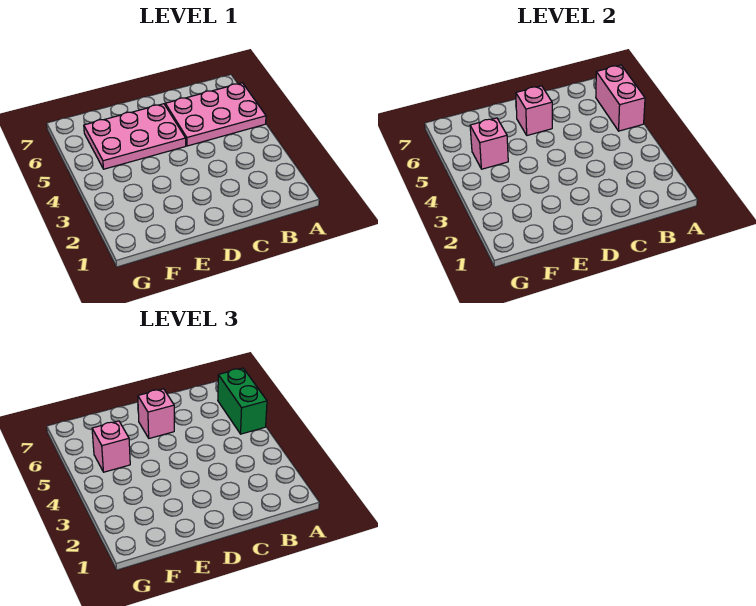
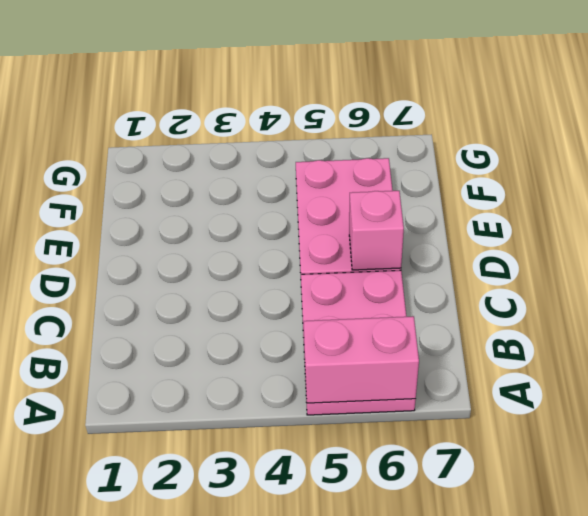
none -> pink brick F5 level 2
none -> green brick A5:A6 level 3

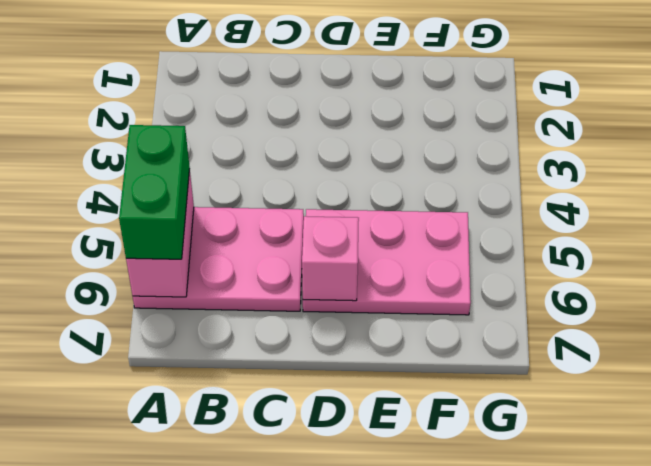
none -> pink brick F5 level 2
none -> pink brick D6 level 3

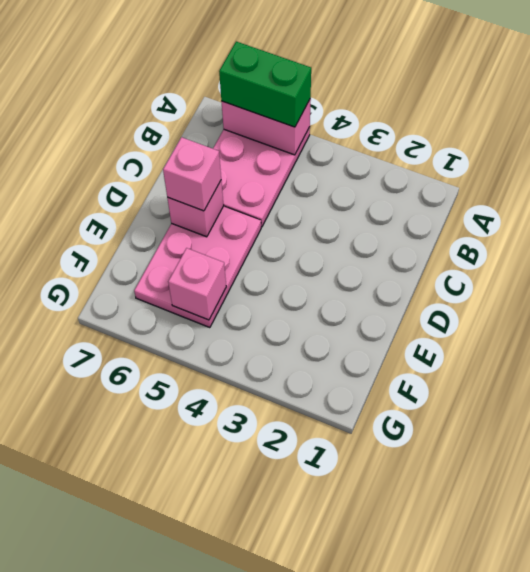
none -> pink brick F5 level 3

